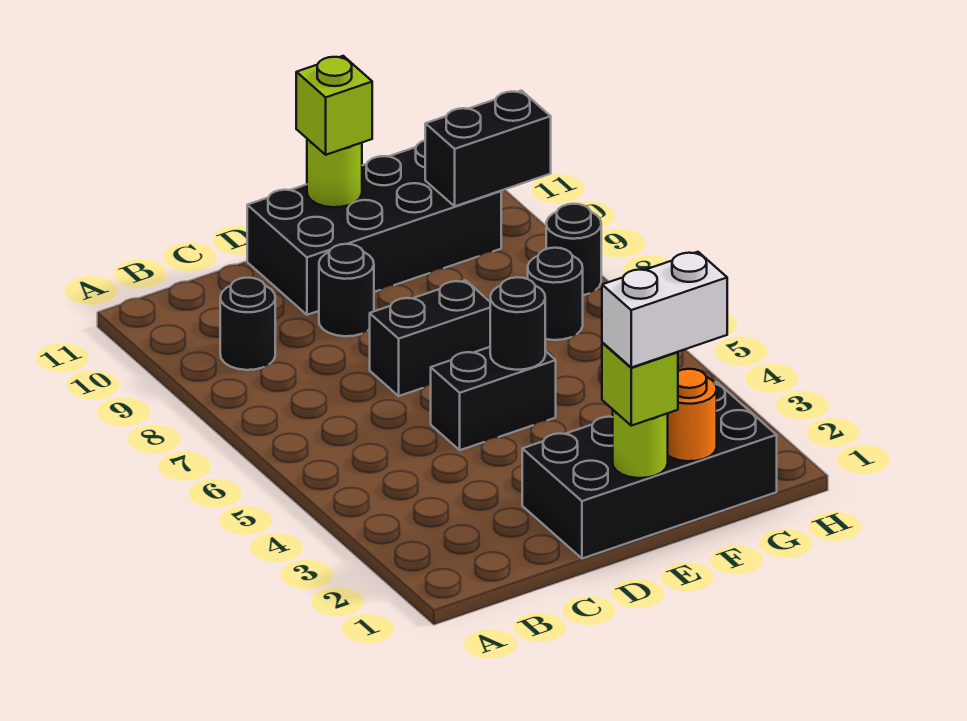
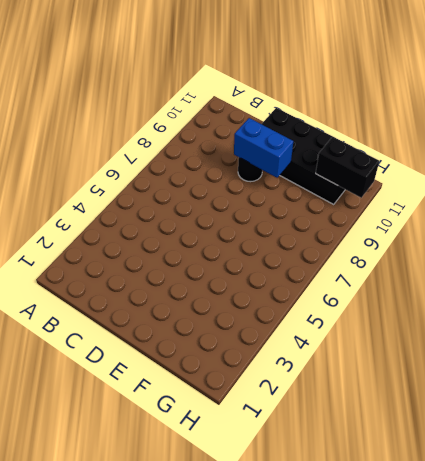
blue brick D9:E9 level 2 -> none
none -> black round brick B9 level 1
none -> black brick D1:G2 level 1
none -> black brick D5:E5 level 1

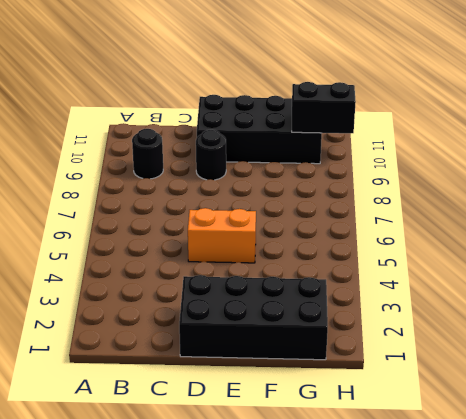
orange brick D5:E5 level 1 -> black brick D5:E5 level 1
none -> black brick D7:E7 level 1
none -> black round brick G7 level 1
none -> black round brick H8 level 1

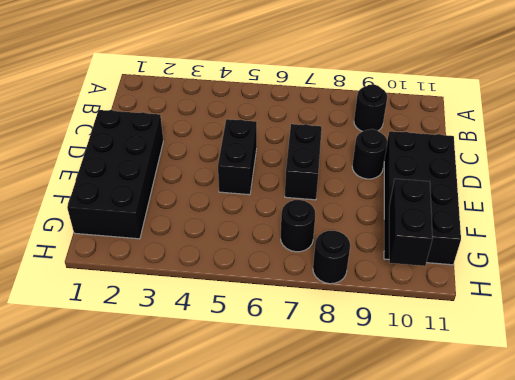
none -> lime round brick E1 level 2
none -> black round brick E5 level 2
none -> lime round brick E11 level 2

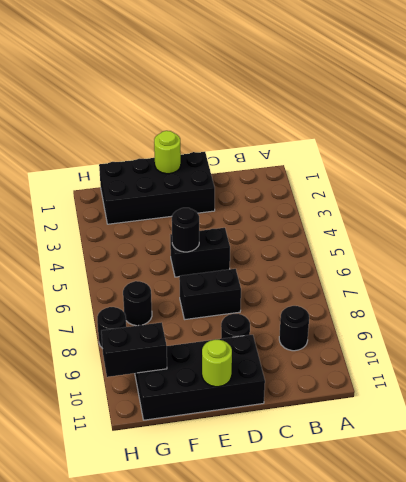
none -> orange round brick F1 level 2
none -> lime brick E1 level 3
none -> lime brick E11 level 3

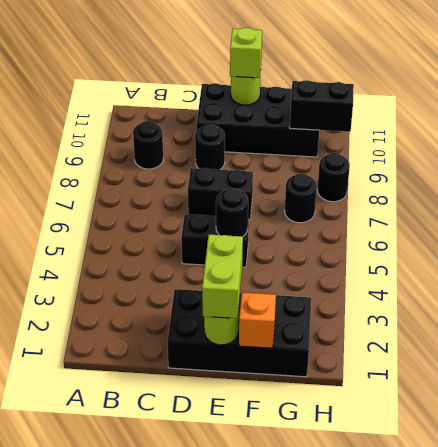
lime brick E1:E2 level 3 -> lime brick E1 level 3
orange brick F1 level 2 -> orange round brick F1 level 2
none -> white brick E1:F1 level 4

